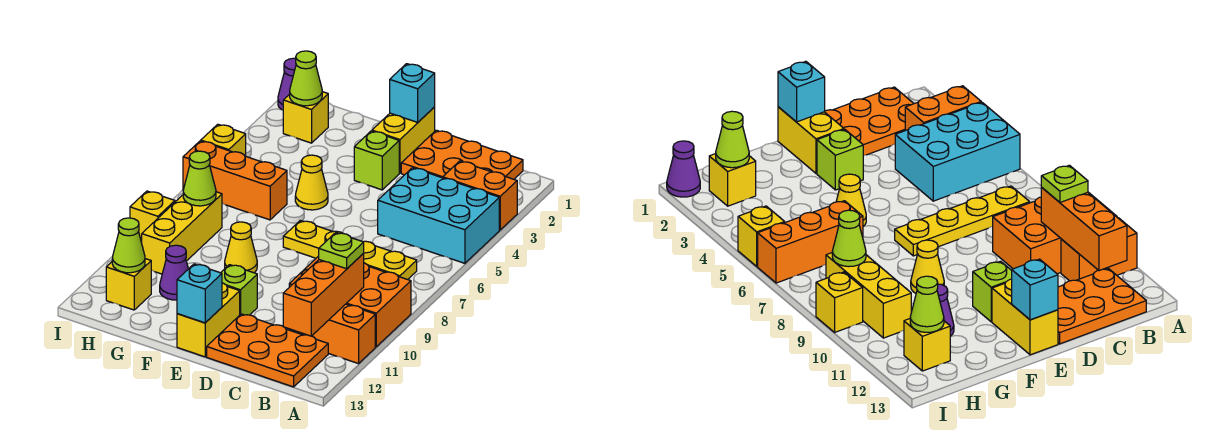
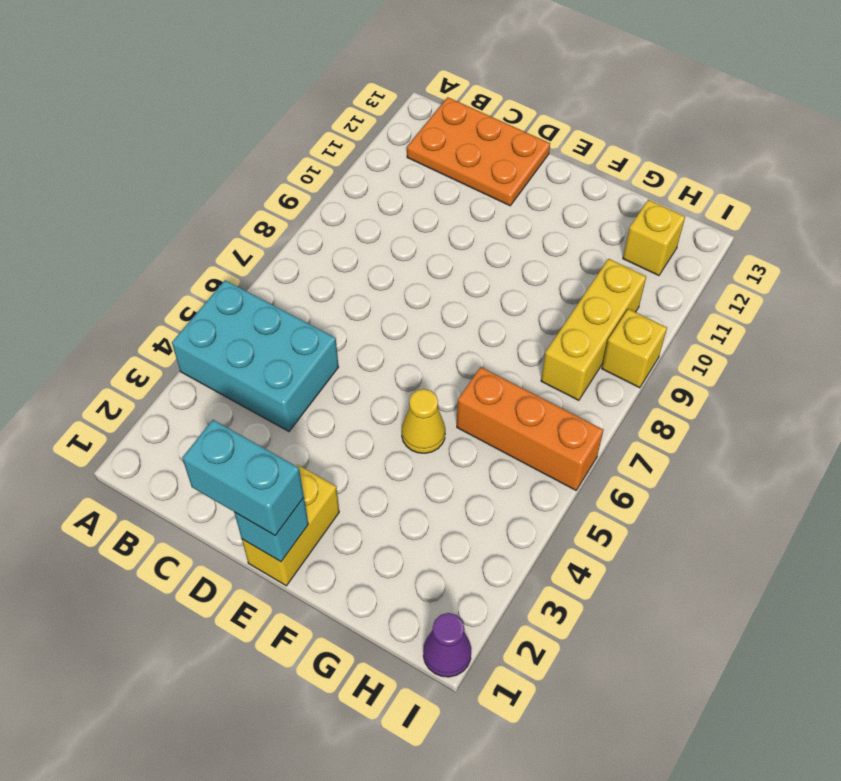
cyan brick D1:E1 level 3 -> none
none -> orange brick A3:B3 level 1
none -> orange brick A9:C10 level 1
none -> orange brick A11:B11 level 1

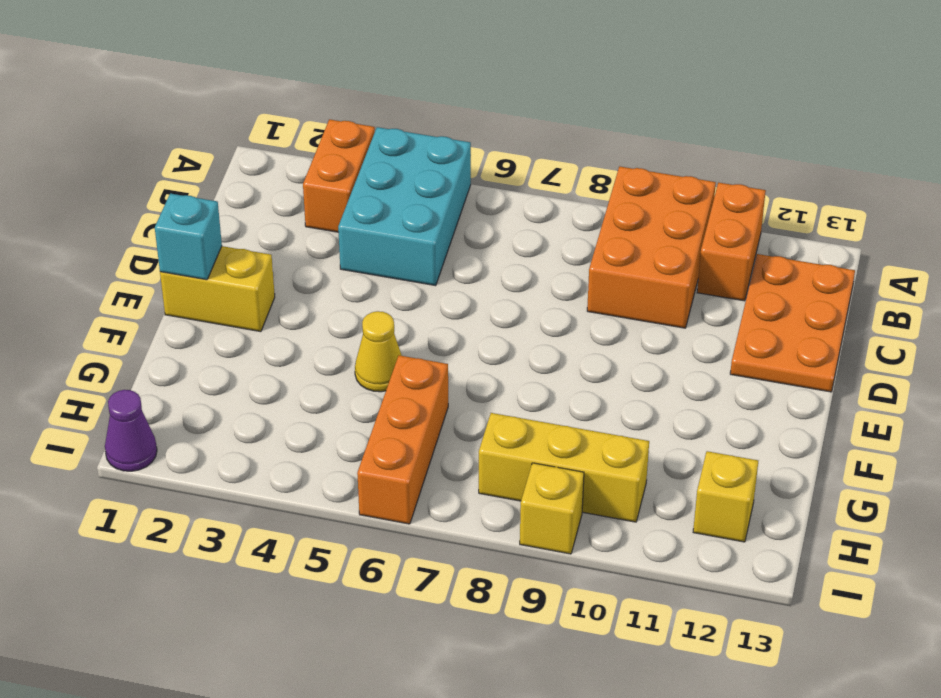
none -> orange plate B1:D2 level 1
none -> yellow plate B7:E7 level 1
none -> lime brick E3 level 1

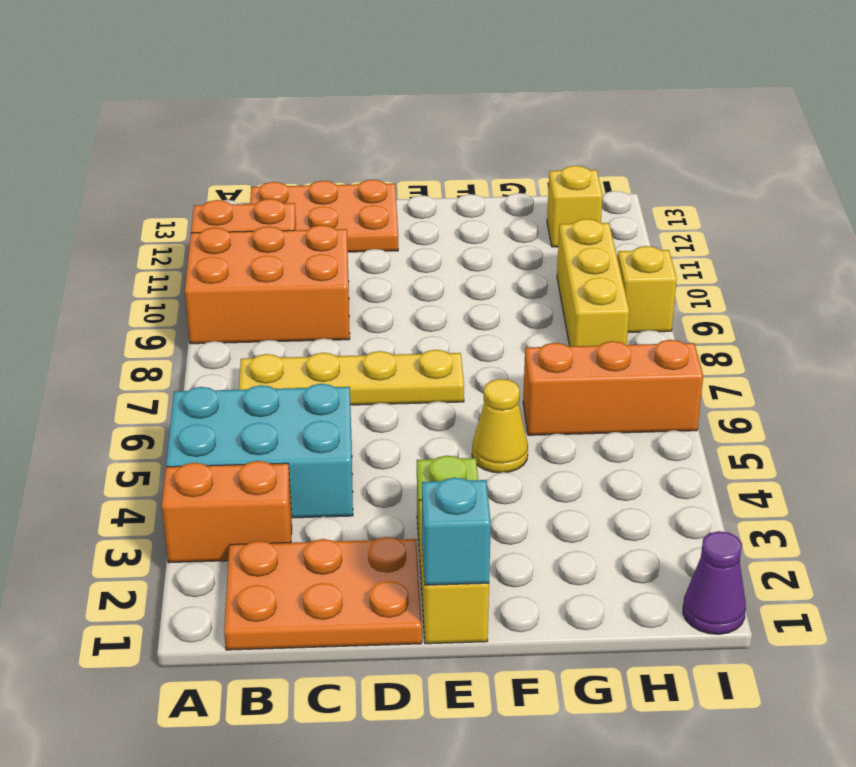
none -> lime brick E11 level 1
none -> yellow brick E12:E13 level 1
none -> yellow cone F9 level 1

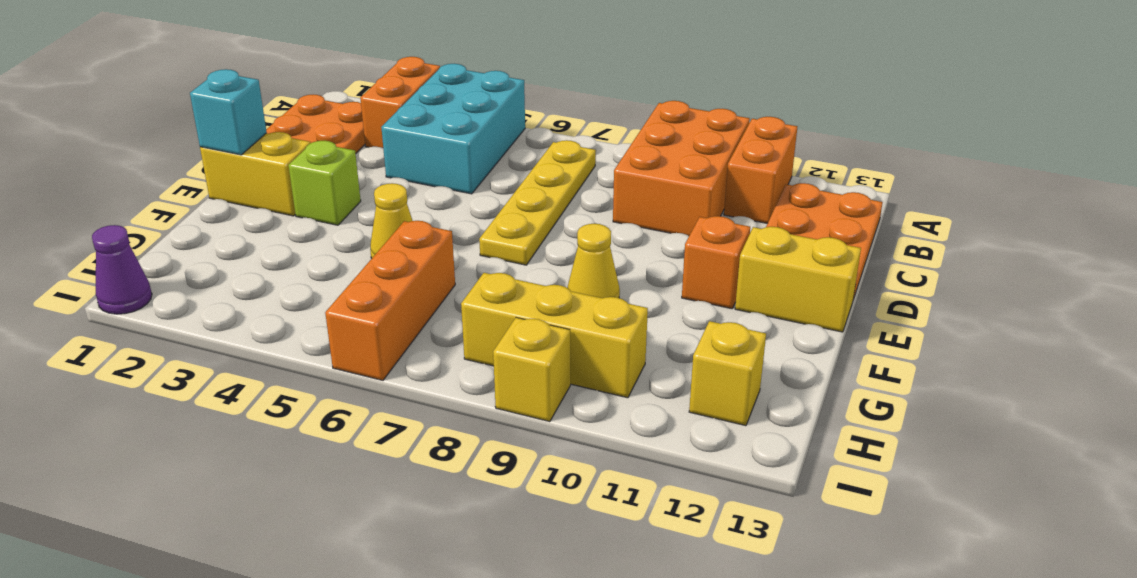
orange brick E11 level 1 -> lime brick E11 level 1
none -> purple cone G11 level 1
none -> yellow brick H2 level 1
none -> yellow brick I5 level 1

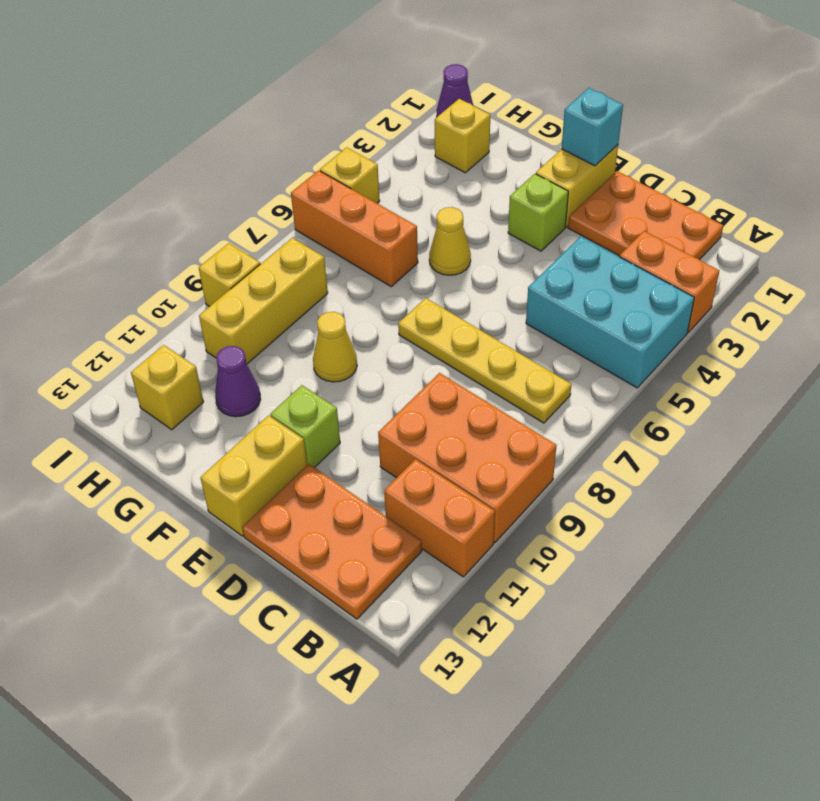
none -> orange brick B10:B12 level 2
none -> cyan brick E13 level 2
none -> lime cone H2 level 2

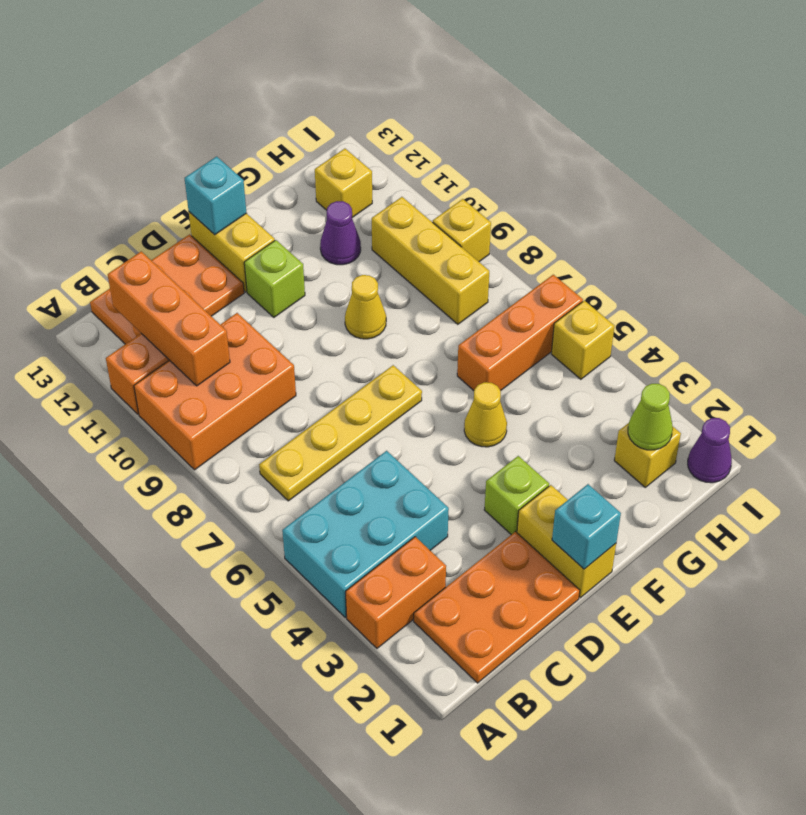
none -> lime cone H8 level 2
none -> lime cone H12 level 2
none -> lime plate B10 level 3

